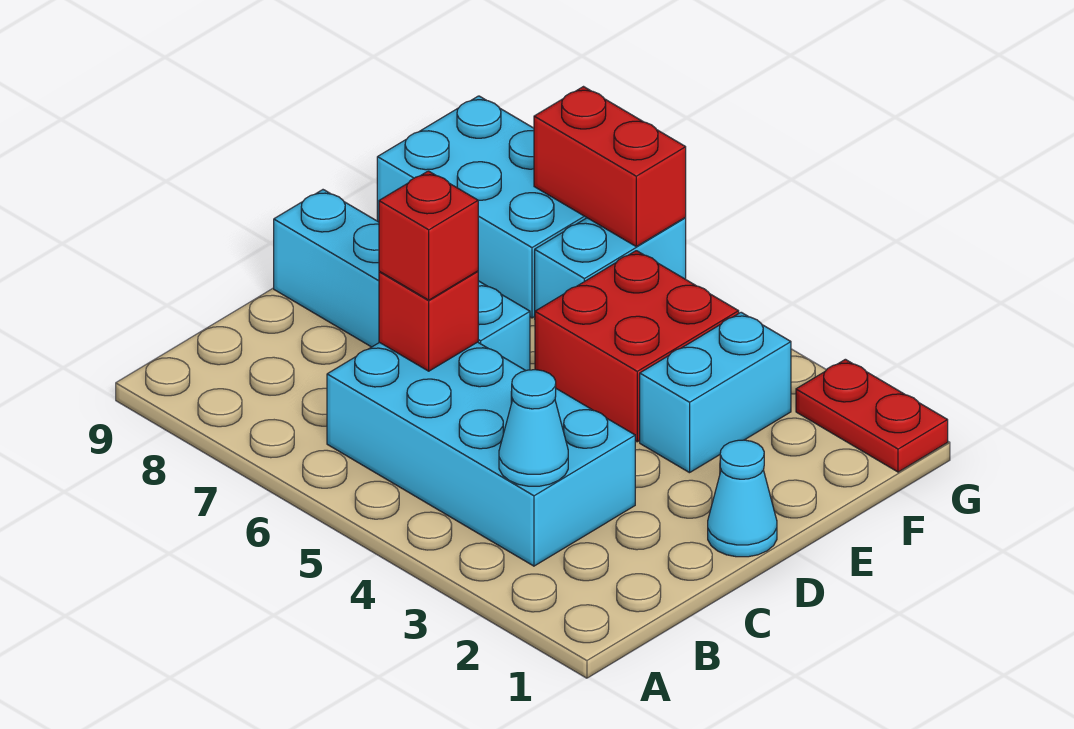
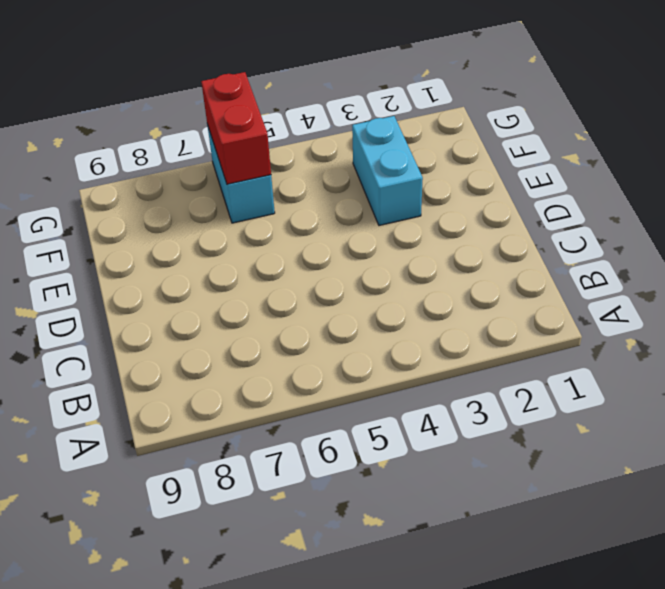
red brick F6:G6 level 2 -> red brick G6:G7 level 2
none -> cyan brick B3:C6 level 1
none -> cyan cone D1 level 1
none -> cyan brick D6:D9 level 1

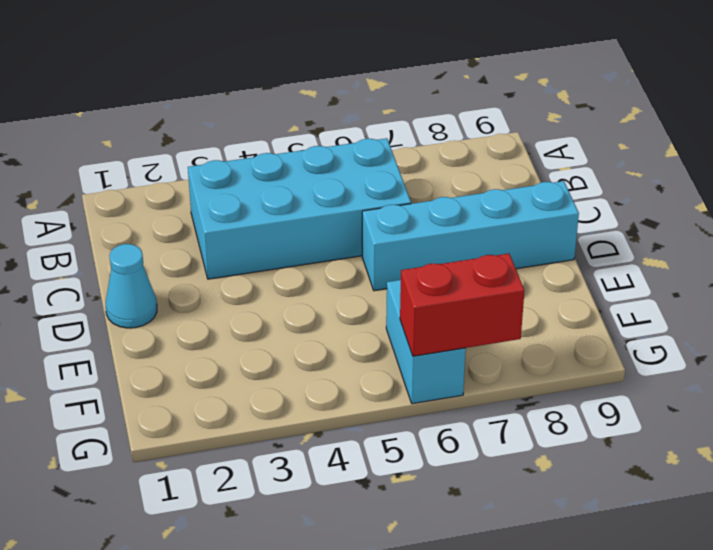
none -> cyan brick E3:F3 level 1
none -> red brick E4:F5 level 1
none -> cyan brick F7:G9 level 1

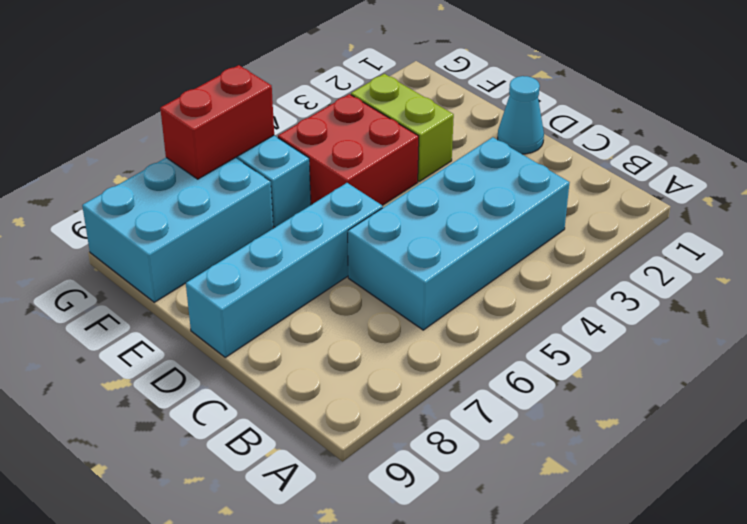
lime brick E3:F3 level 1 -> cyan brick E3:F3 level 1
none -> red plate G1:G2 level 1
none -> cyan cone B3 level 2
none -> red brick C6 level 2

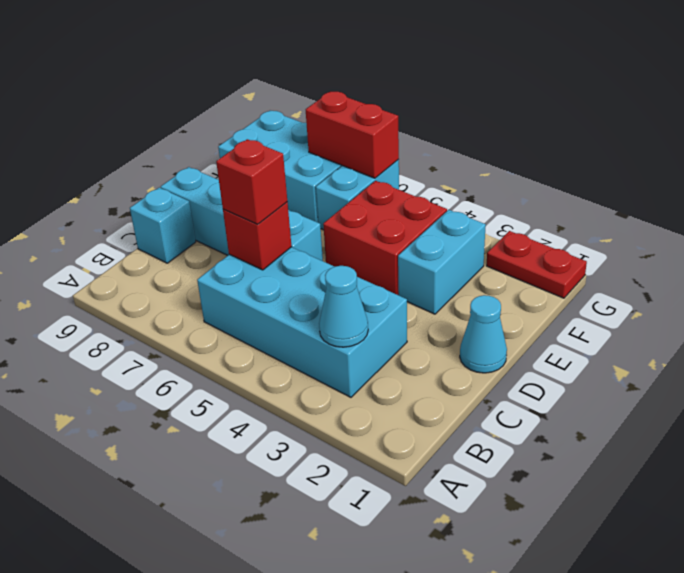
cyan brick C9 level 1 -> none

